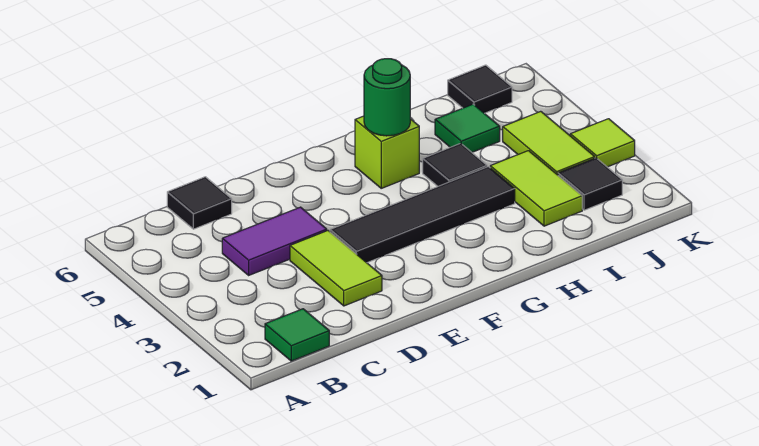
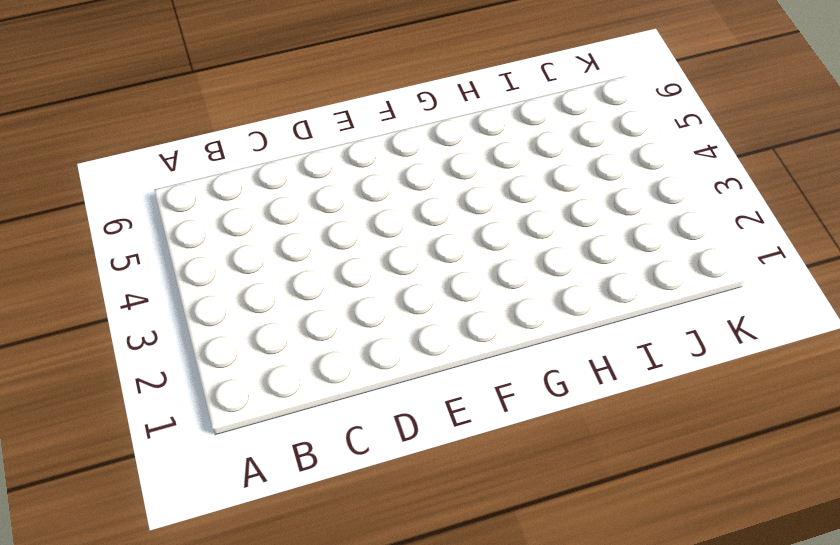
none -> green tile B1 level 1
none -> purple tile C4:D4 level 1
none -> black tile C6 level 1

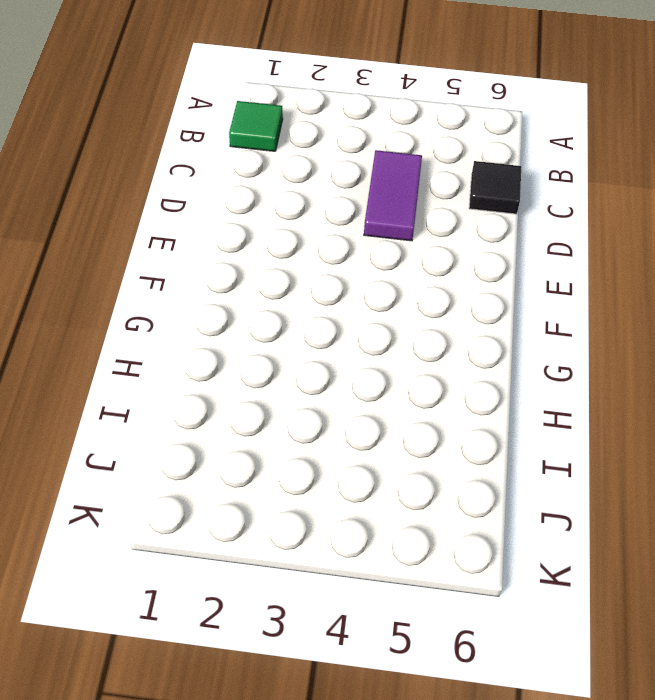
none -> lime tile D2:D3 level 1
none -> black tile E3:H3 level 1
none -> lime brick G5 level 1

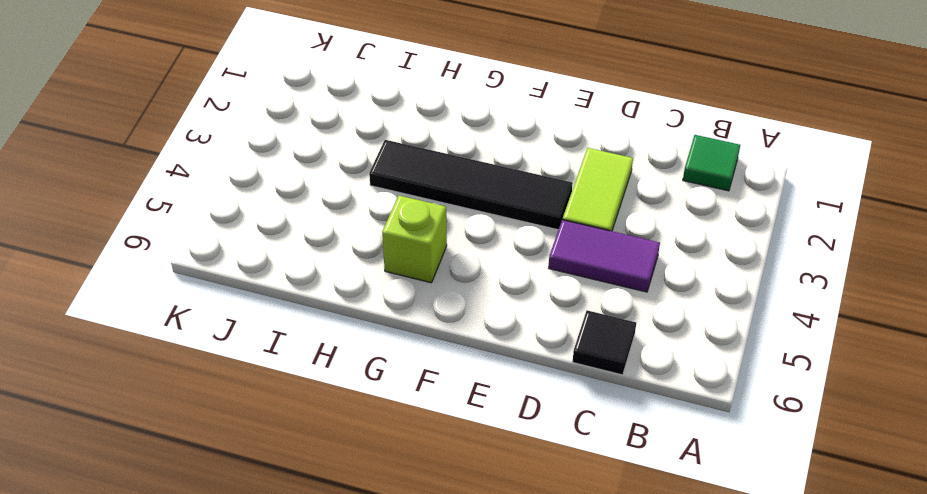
none -> black tile H4 level 1
none -> lime tile I2:I3 level 1
none -> green tile I5 level 1

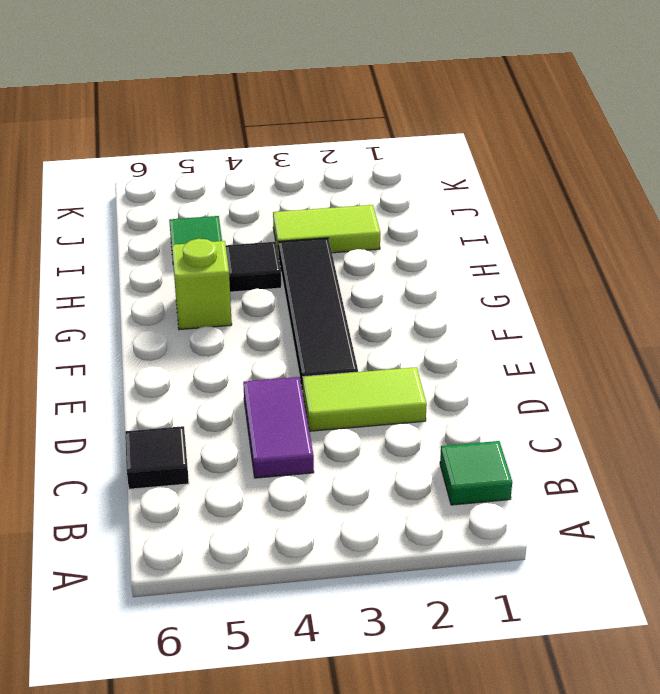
none -> black tile J2 level 1
none -> lime tile J3:J4 level 1
none -> black tile J6 level 1

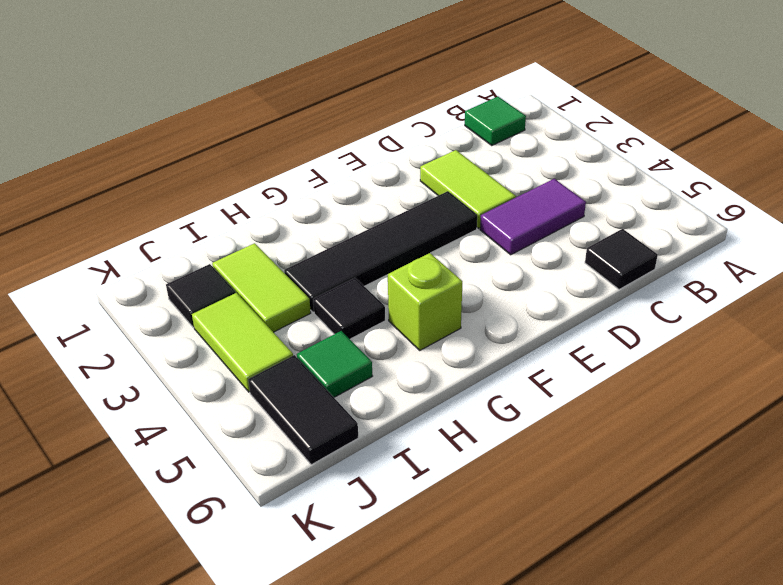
black tile J5:J6 level 1 -> black tile J6 level 1
none -> lime tile K3 level 1
none -> green round brick G5 level 2

